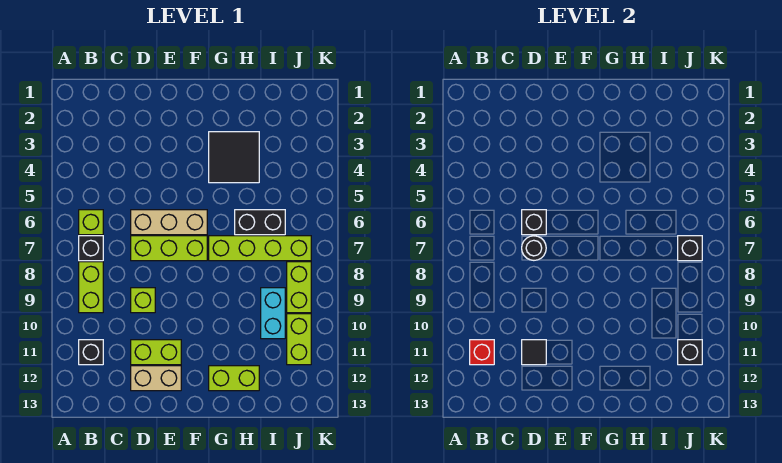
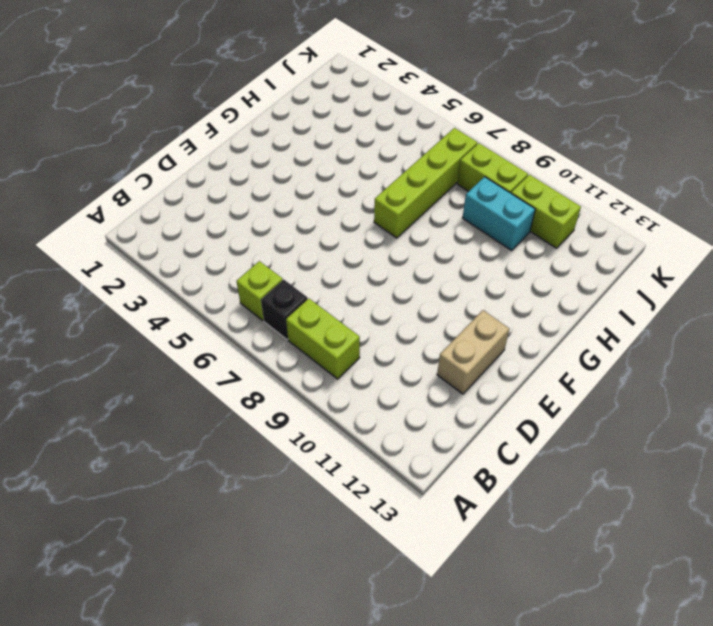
none -> black brick B11 level 1
none -> tan brick D6:F6 level 1
none -> lime brick D7:F7 level 1

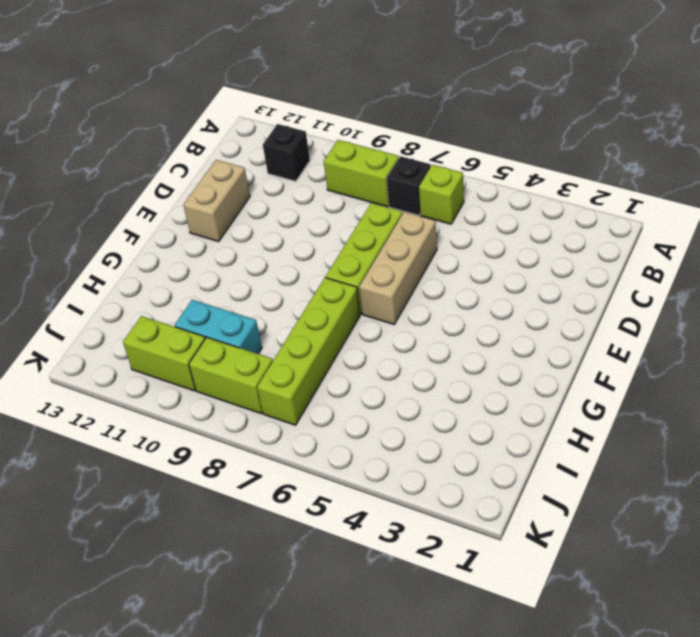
none -> lime brick D9 level 1
none -> lime brick D11:E11 level 1
none -> black tile G3:H4 level 1

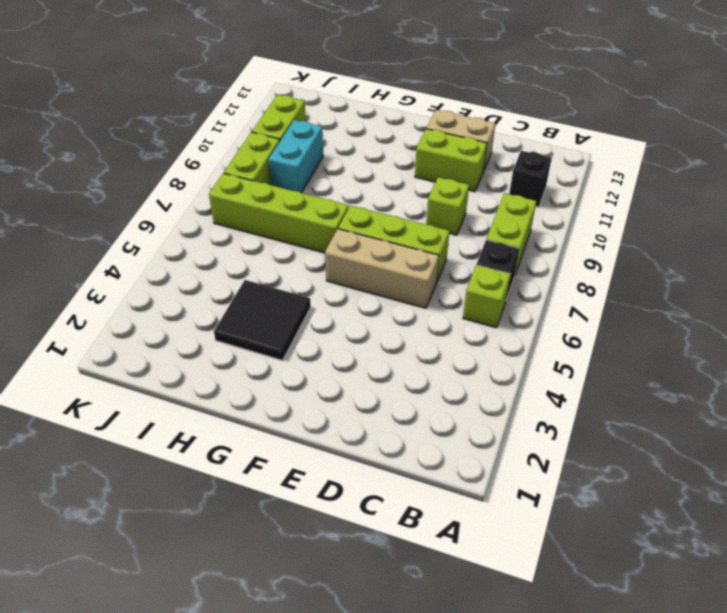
none -> lime brick G12:H12 level 1
none -> black brick H6:I6 level 1
none -> red brick B11 level 2

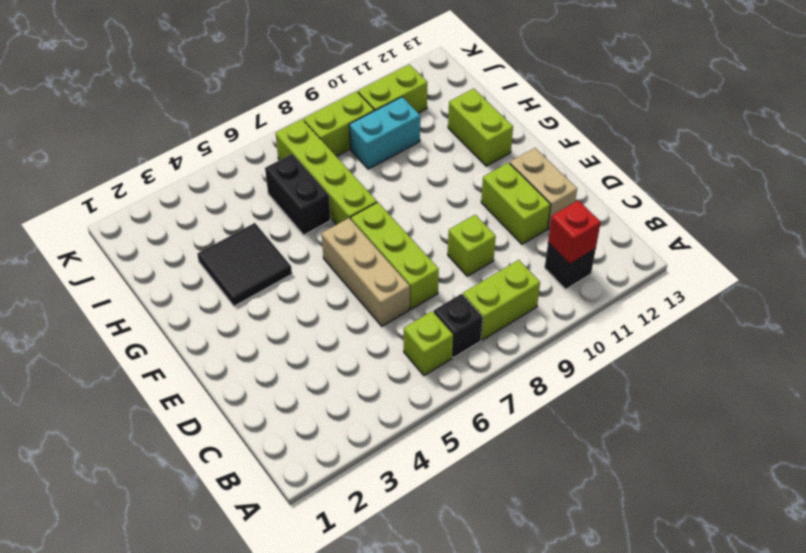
none -> black brick D6 level 2
none -> black round brick D7 level 2
none -> black tile D11 level 2

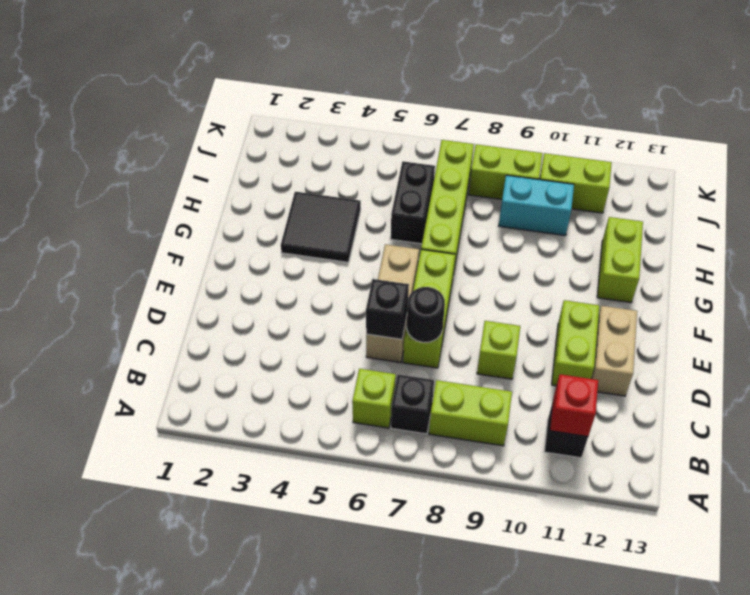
none -> black tile D11 level 2
none -> black brick J7 level 2
none -> black brick J11 level 2

